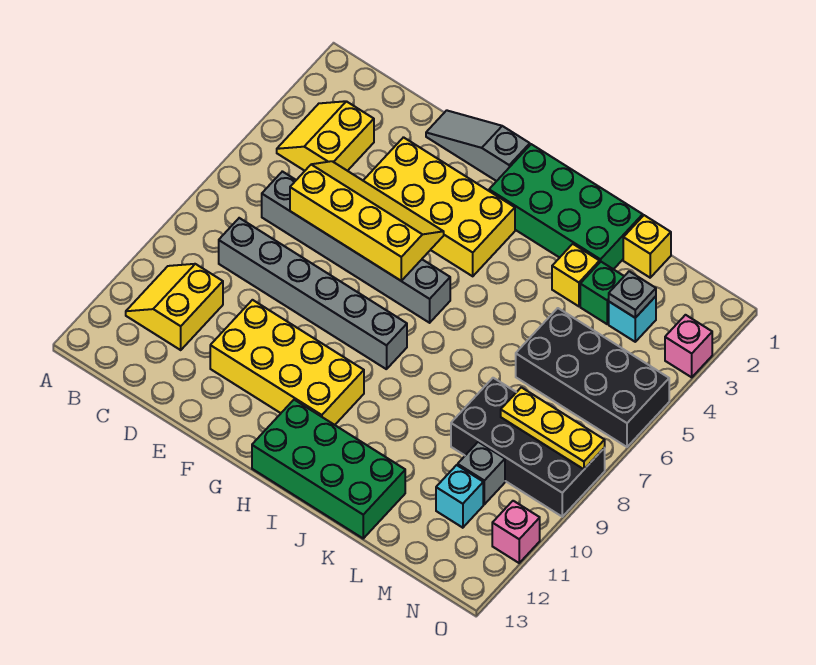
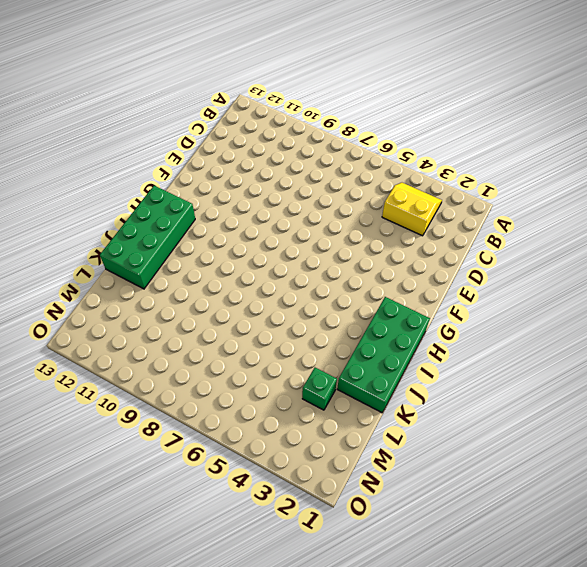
none -> yellow slope B10:C11 level 1 top C
none -> grey brick C6:H6 level 1
none -> grey brick C8:H8 level 1

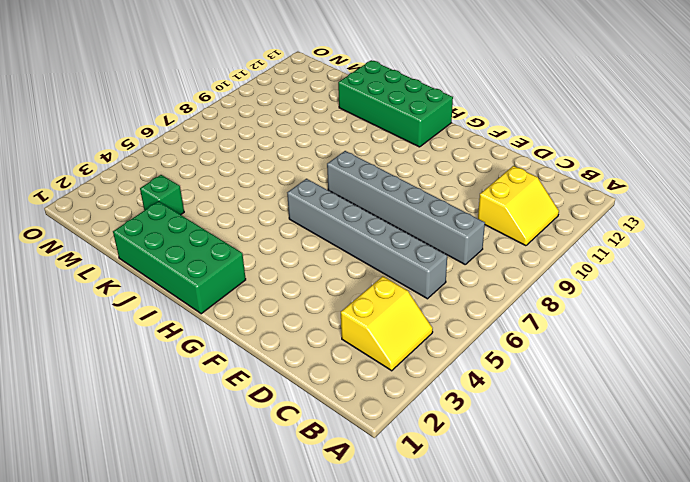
none -> grey slope E1:G1 level 1 top G
none -> yellow brick E3:H4 level 1
none -> yellow brick E10:H11 level 1

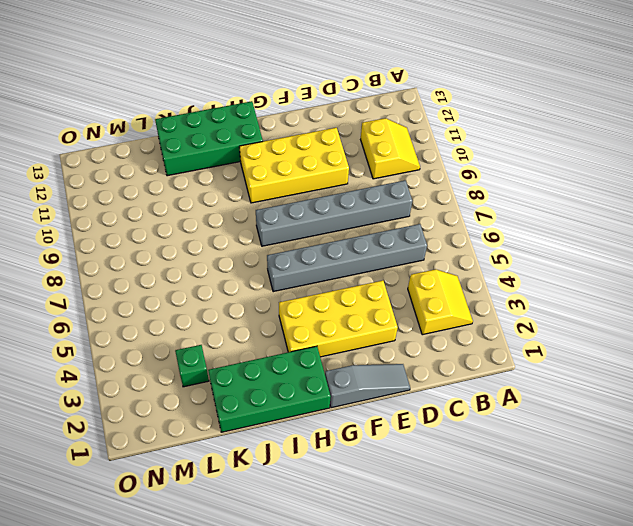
none -> yellow brick K3 level 1
none -> yellow brick L1 level 1
none -> black brick L5:O6 level 1

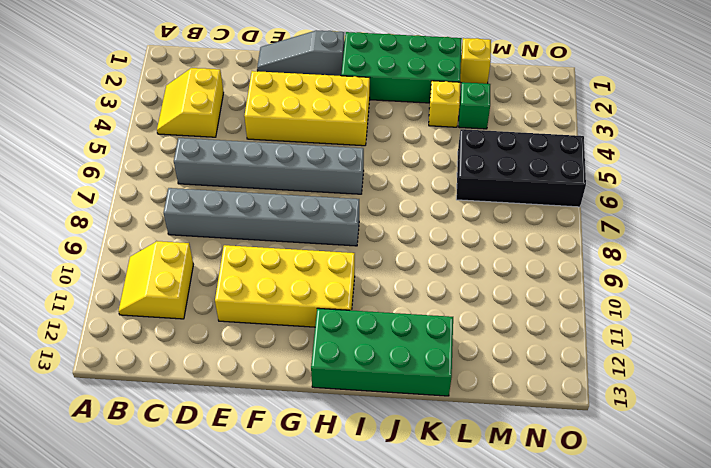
none -> black brick L8:O9 level 1
none -> cyan brick M3 level 1
none -> grey brick M10 level 1

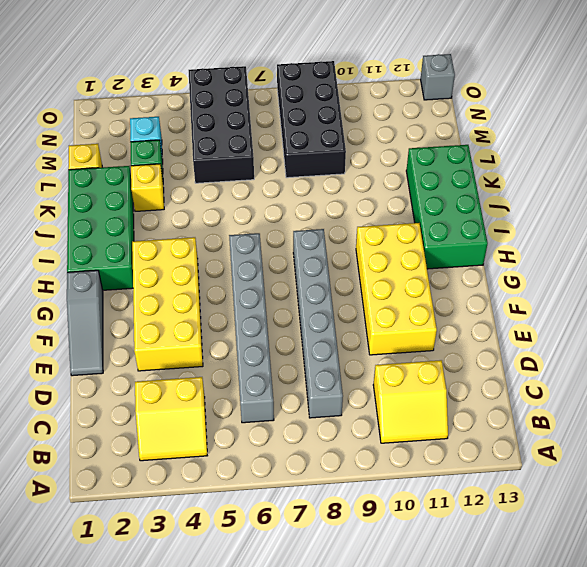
grey brick O13 level 1 -> grey brick M10 level 1
none -> cyan brick M11 level 1
none -> pink brick O3 level 1
none -> pink brick O11 level 1

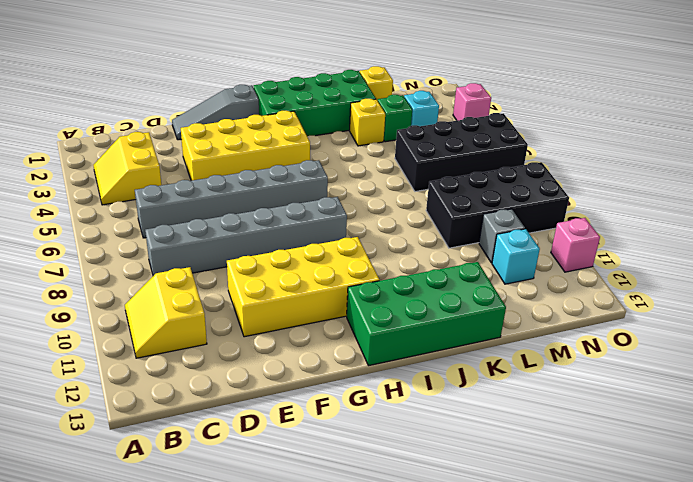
none -> yellow slope D5:G6 level 2 top 6
none -> grey plate M3 level 2
none -> yellow plate M8:O8 level 2

